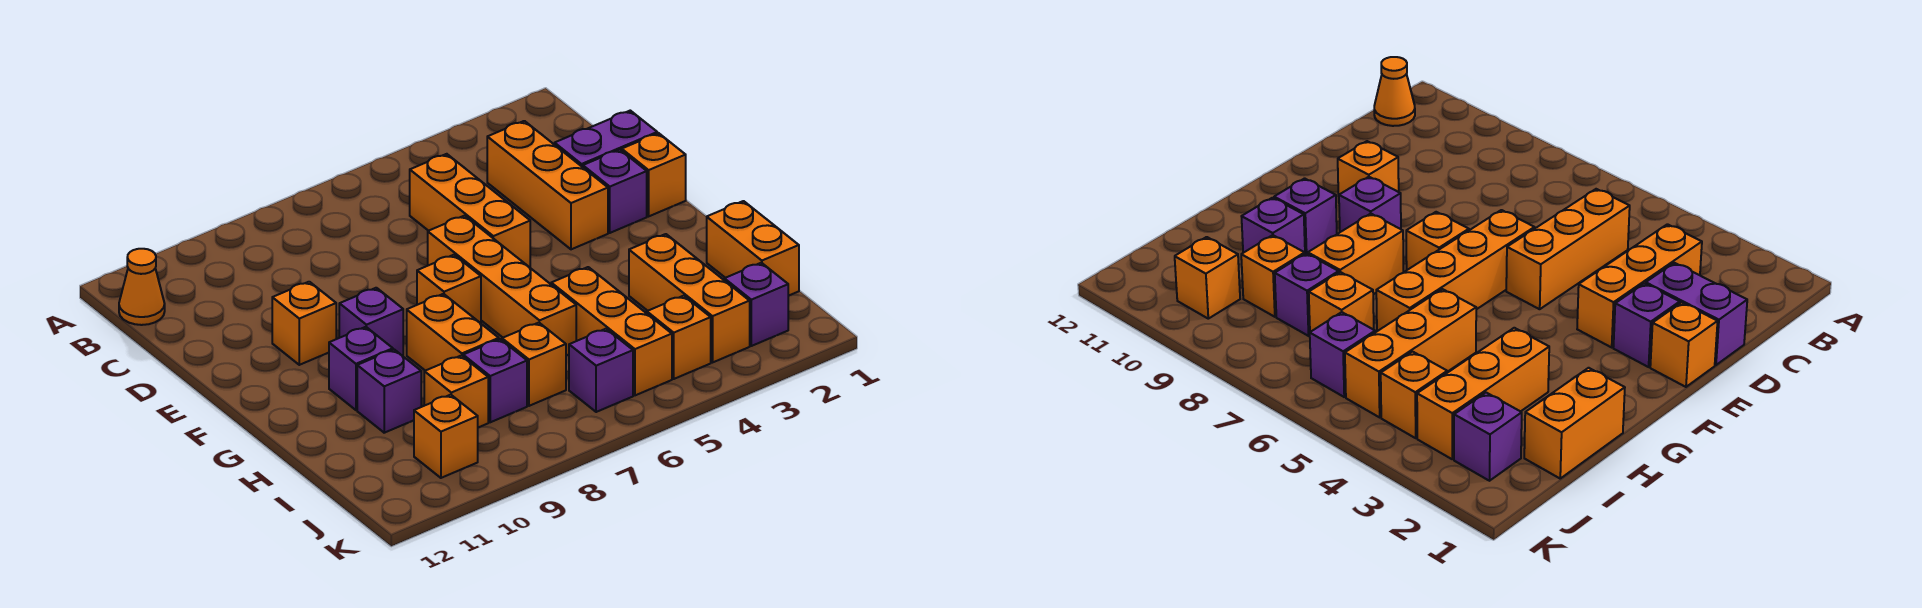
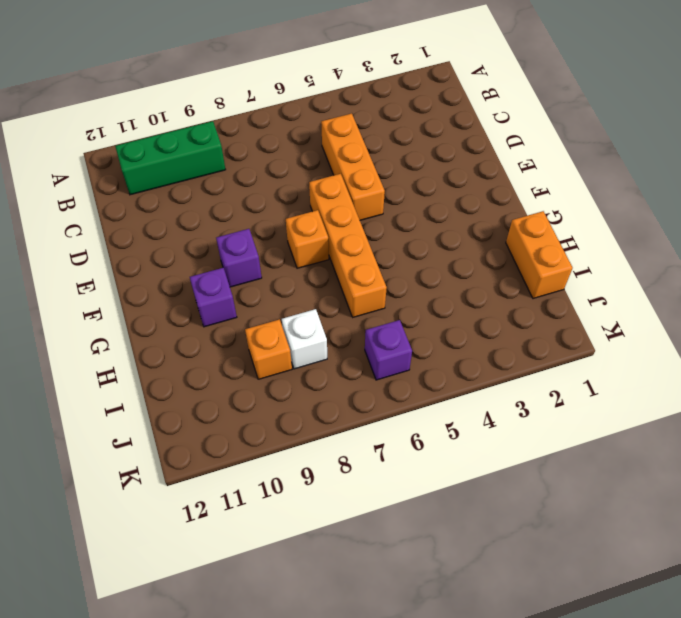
green brick B9:B11 level 1 -> none
white brick I8 level 1 -> purple brick I8 level 1
none -> orange cone B12 level 1
none -> orange brick C3:E3 level 1
none -> purple brick D1:D2 level 1

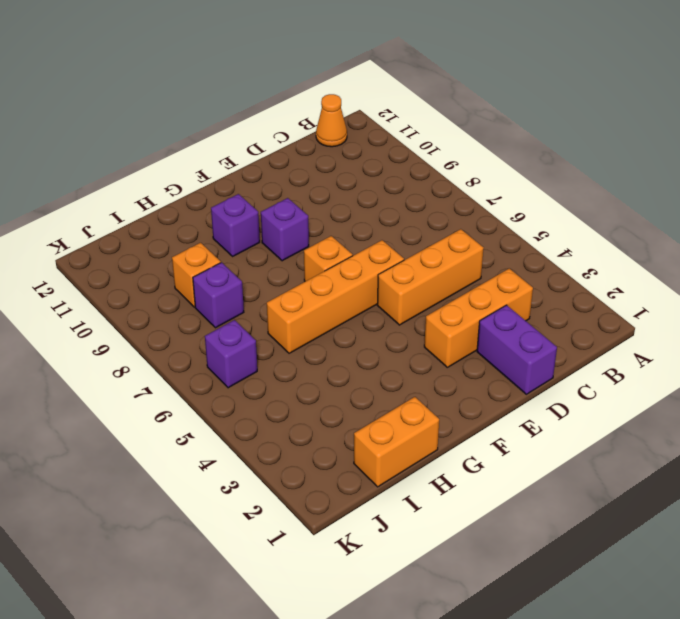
none -> orange brick E1 level 1
none -> purple brick E2 level 1
none -> orange brick E10 level 1

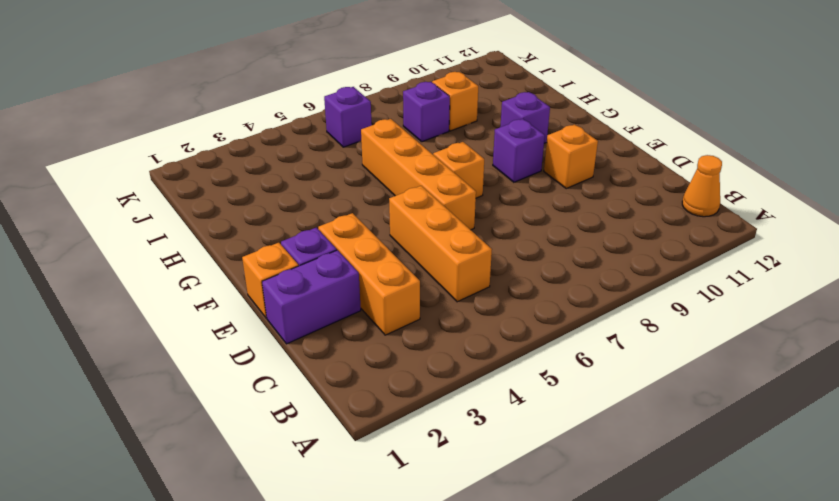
none -> orange brick G8:H8 level 1
none -> orange brick H1:I1 level 1
none -> orange brick H3:J3 level 1

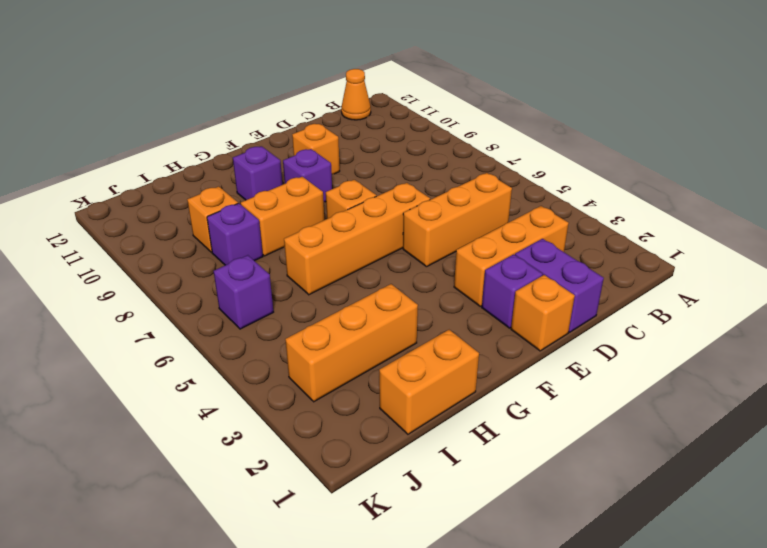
none -> orange brick H5:J5 level 1
none -> purple brick H10 level 1
none -> orange brick I7 level 1

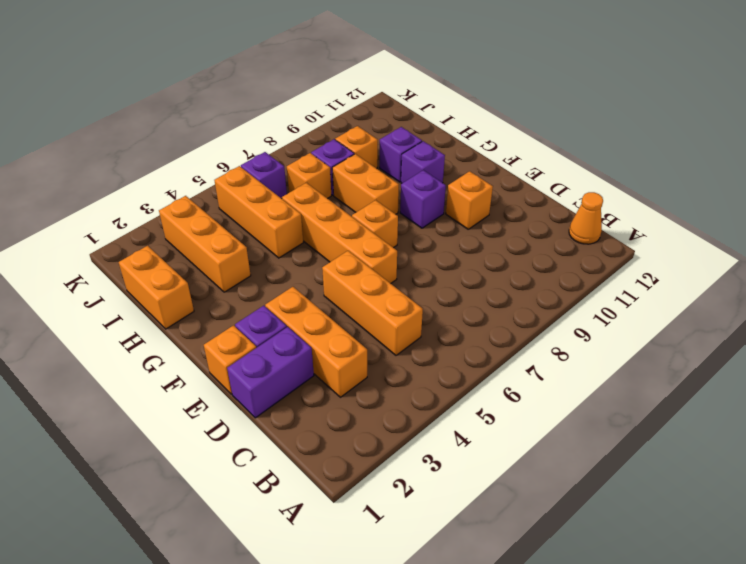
none -> purple brick J2 level 1
none -> orange brick J4 level 1
none -> orange brick J10 level 1

